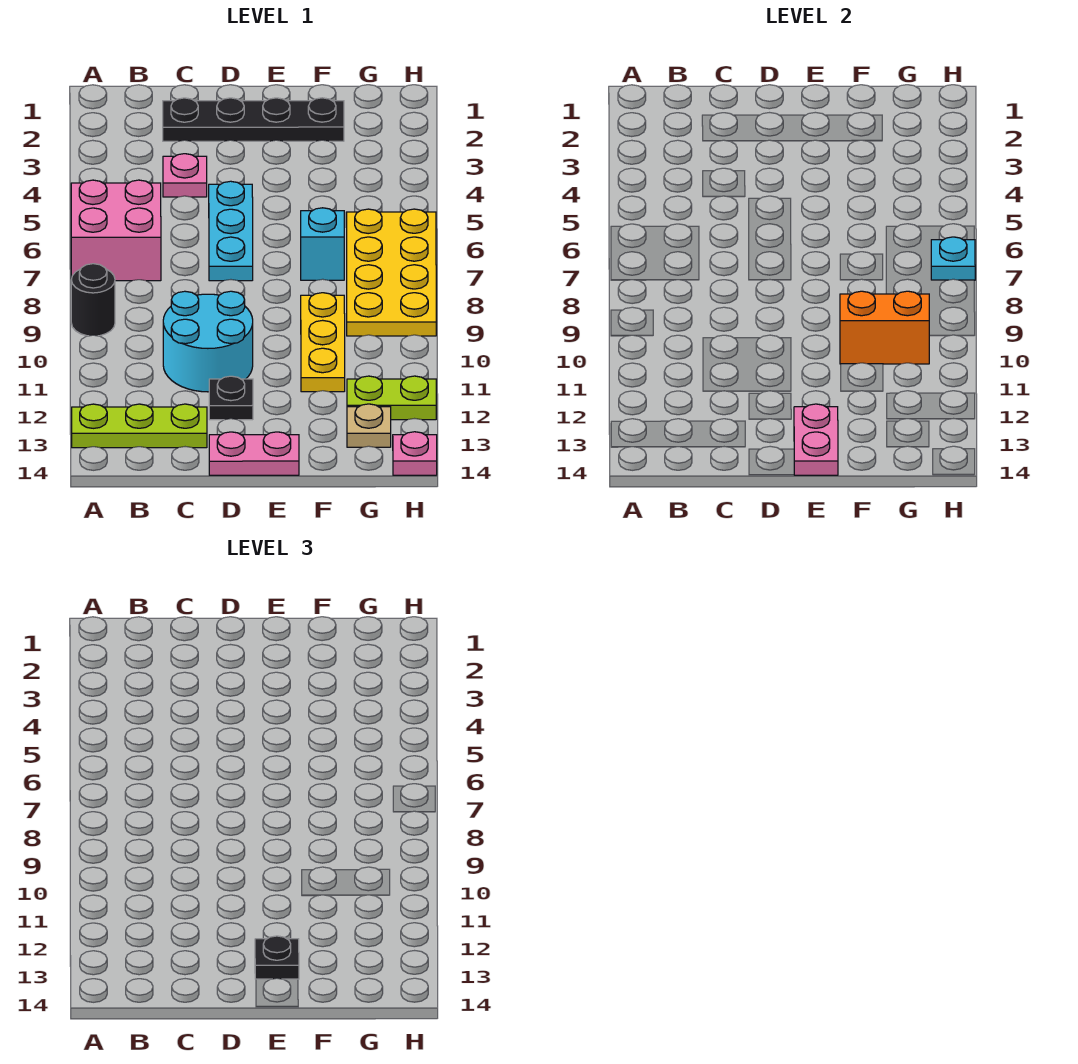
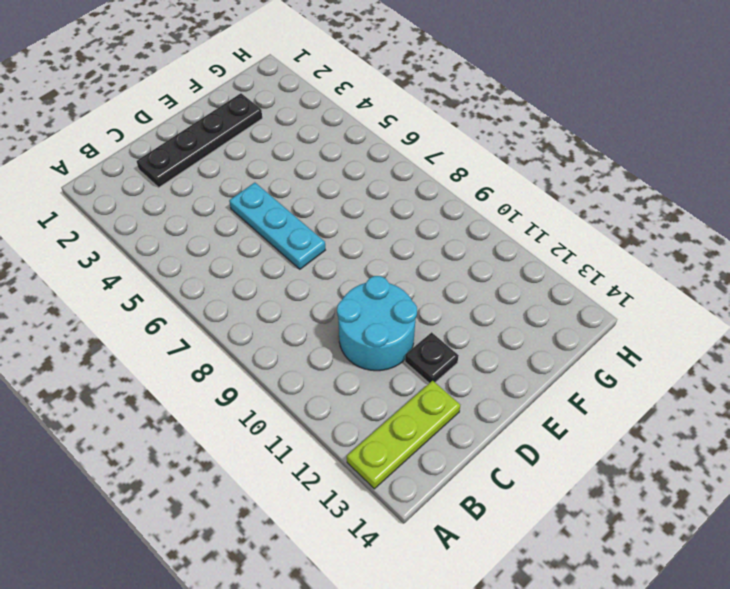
none -> pink brick A6:B7 level 1
none -> black round brick A9 level 1
none -> pink plate C4 level 1

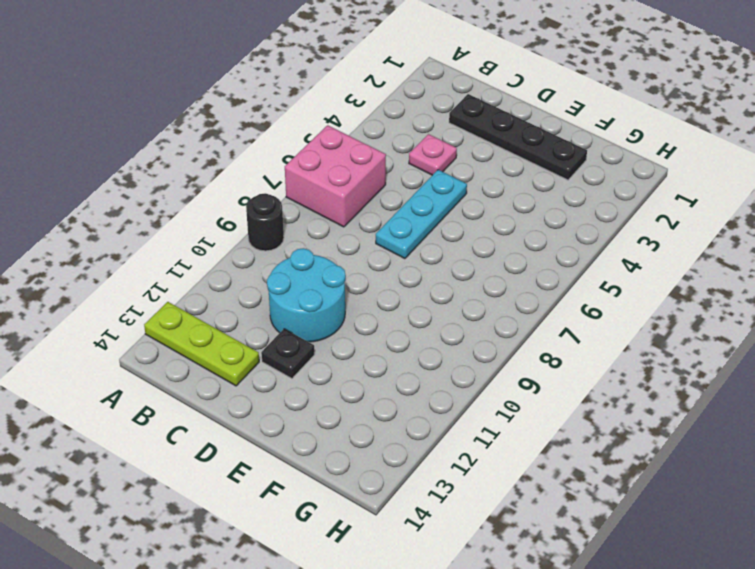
none -> pink plate D14:E14 level 1
none -> cyan brick F7 level 1
none -> yellow plate F9:F11 level 1

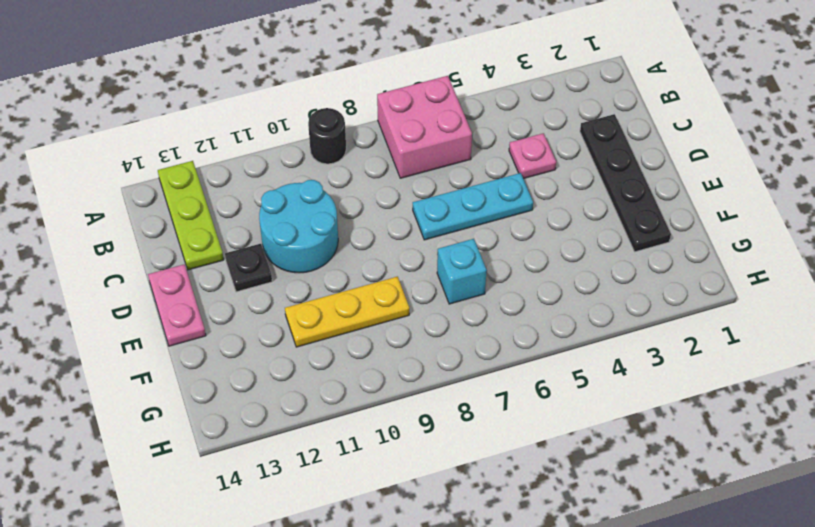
none -> yellow plate G6:H9 level 1
none -> lime plate G12:H12 level 1
none -> tan plate G13 level 1

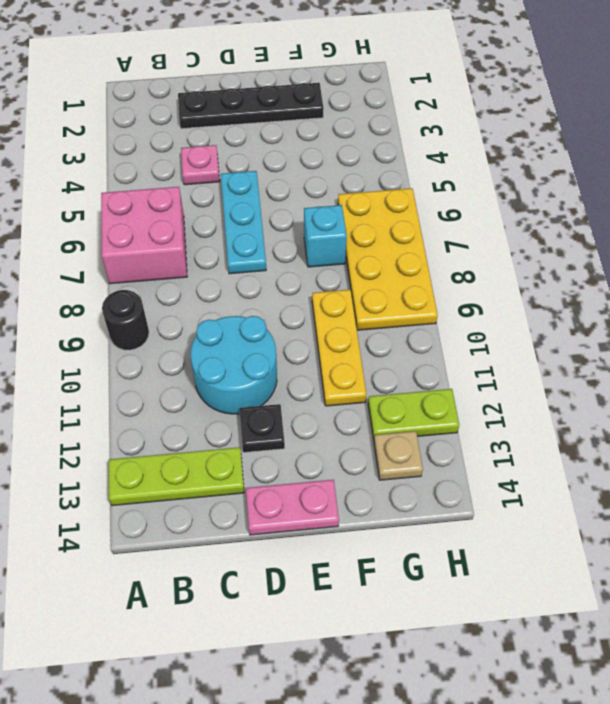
none -> pink plate H14 level 1
none -> pink plate E13:E14 level 2
none -> orange brick F10:G10 level 2

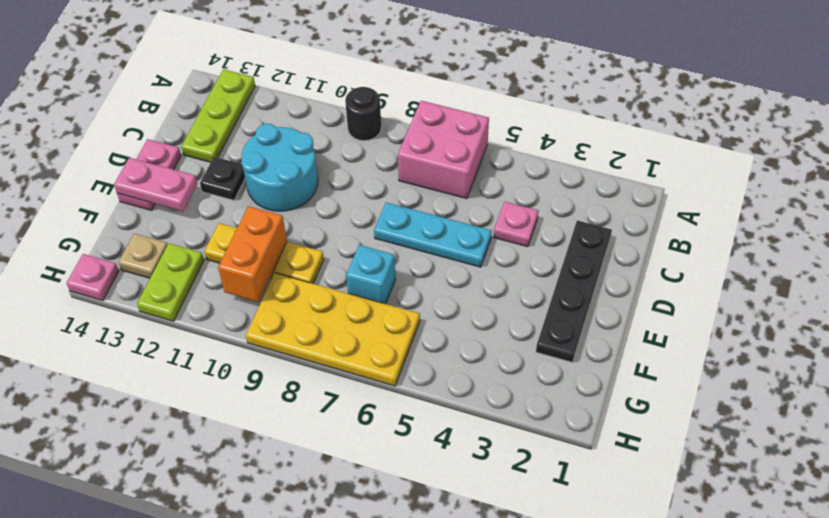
none -> cyan plate H7 level 2
none -> black plate E13 level 3

